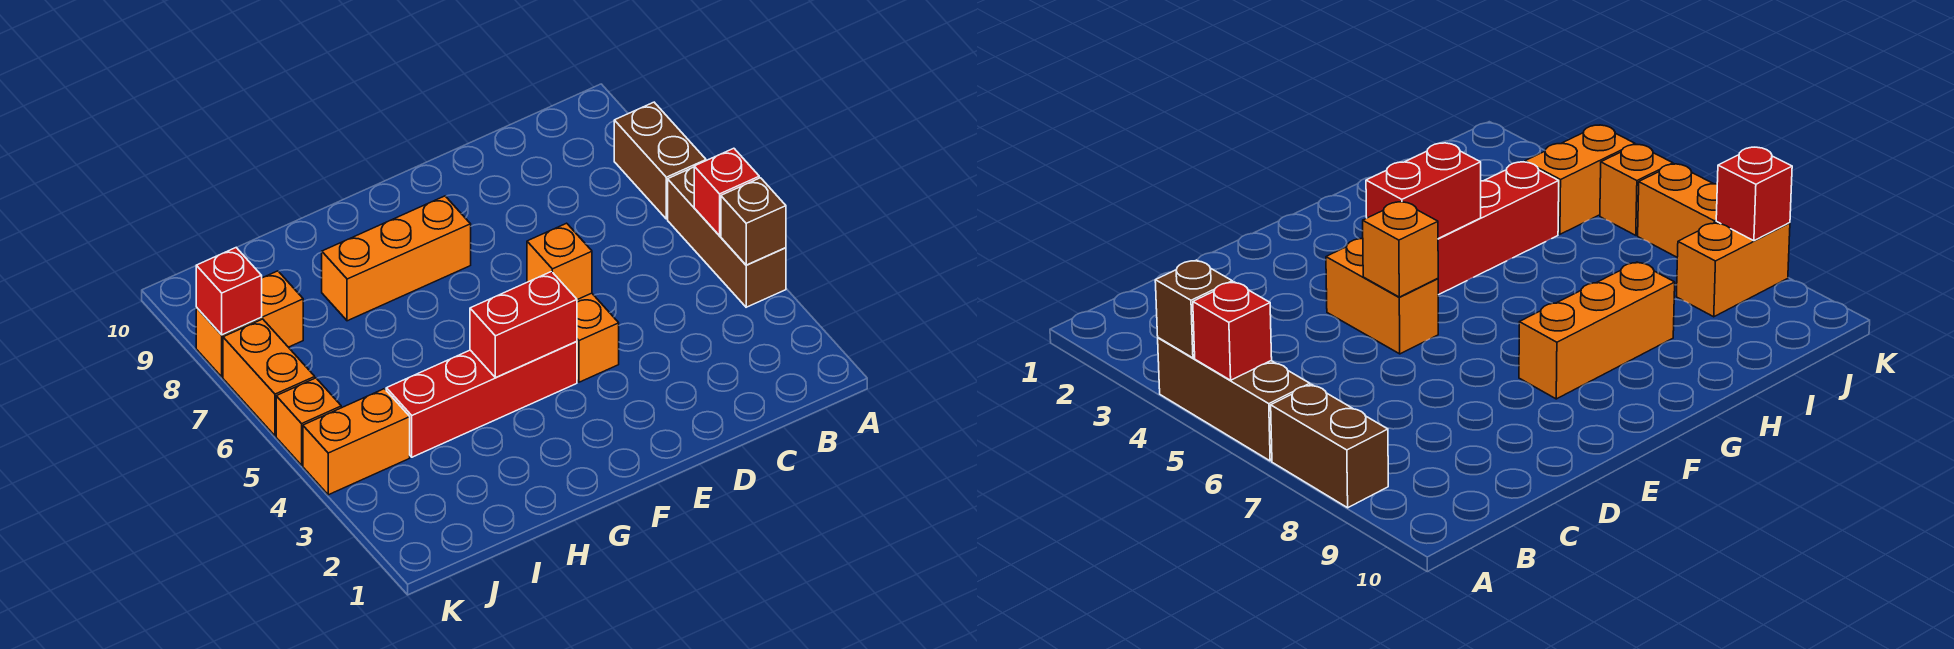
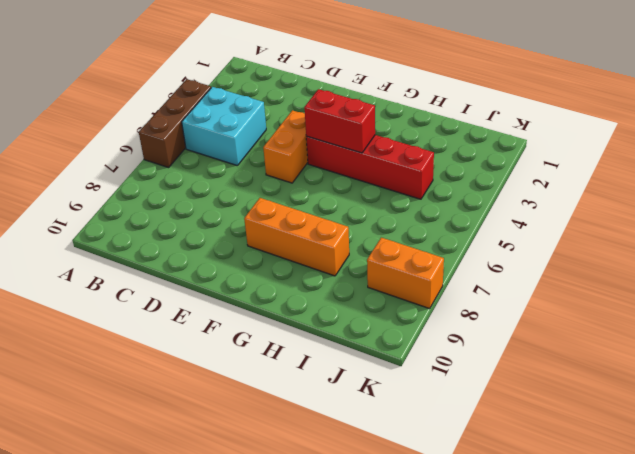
cyan brick B4:C5 level 1 -> none
none -> brown brick A7:A8 level 1
none -> orange brick J4:K4 level 1
none -> orange brick K5 level 1

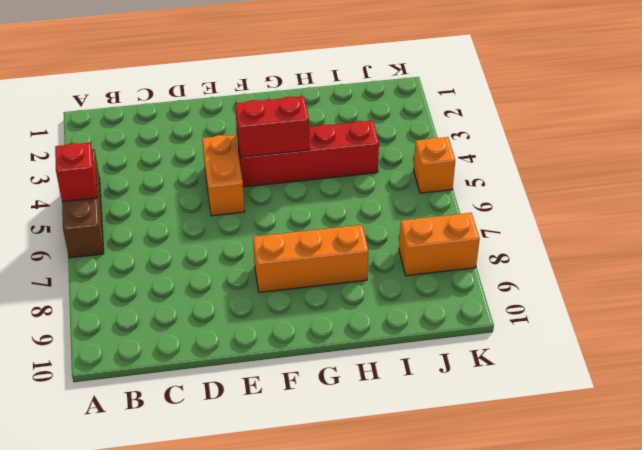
none -> brown brick A7:A8 level 1
none -> orange brick J4:K4 level 1
none -> orange brick K6:K7 level 1

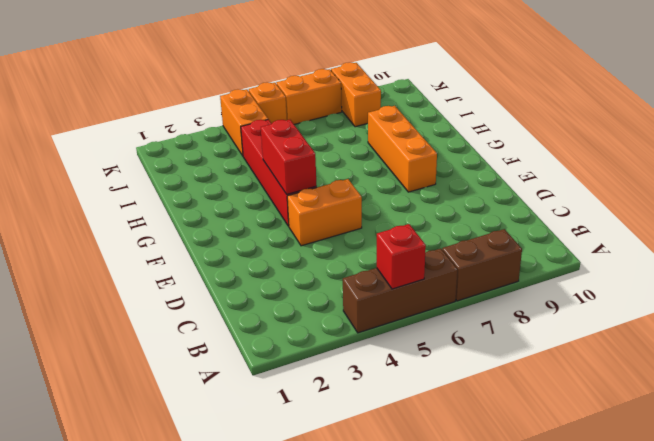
none -> brown brick A4 level 2
none -> orange brick E5 level 2
none -> red brick K8 level 2

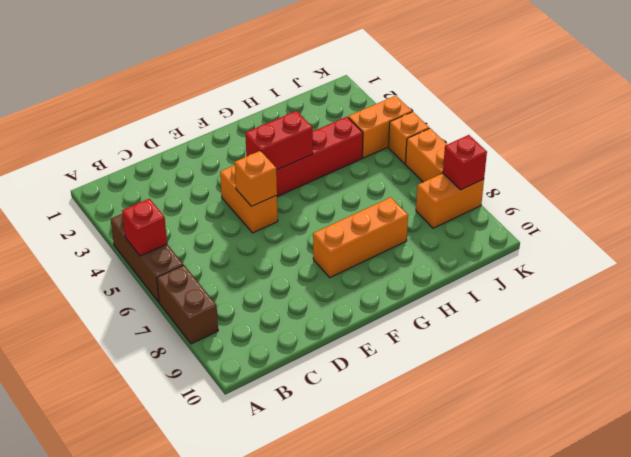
none -> brown brick A4 level 2

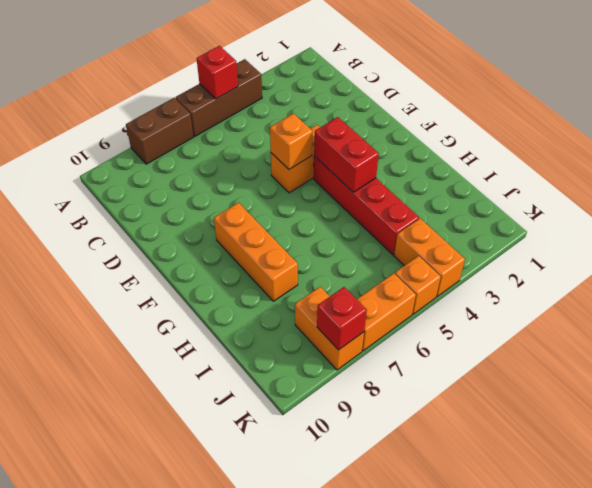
none -> brown brick A4 level 2

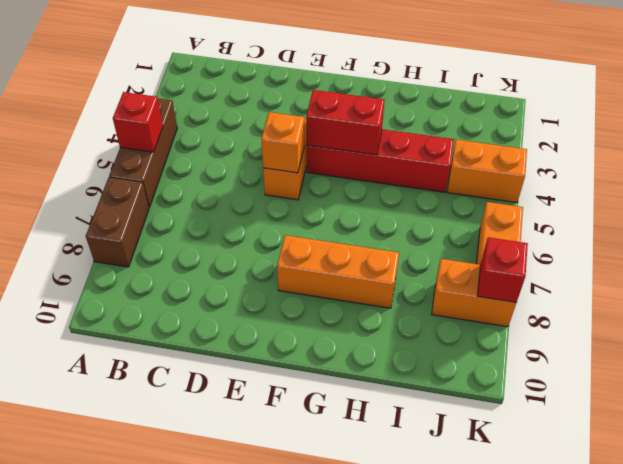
none -> orange brick K5 level 1
none -> brown brick A4 level 2

